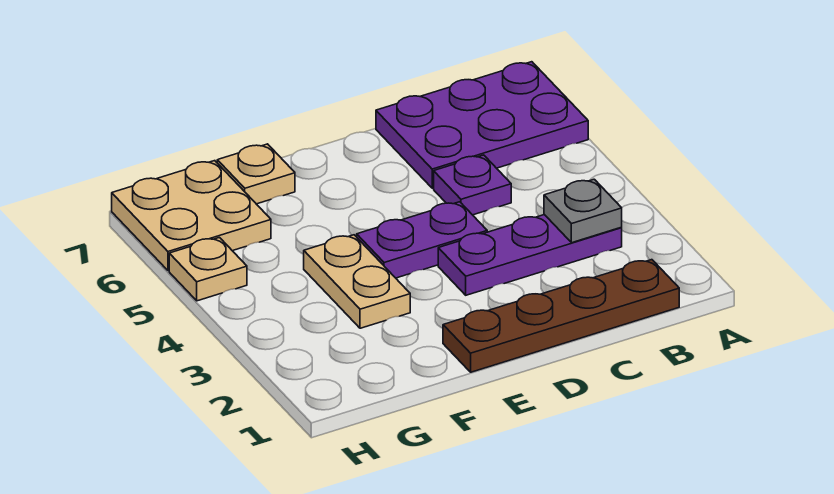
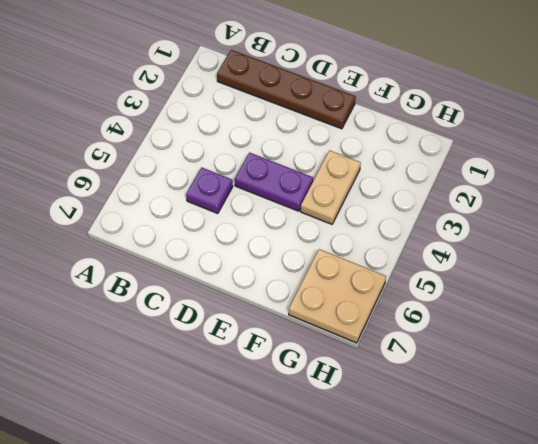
none -> purple plate A6:C7 level 1
none -> purple plate B3:D3 level 1

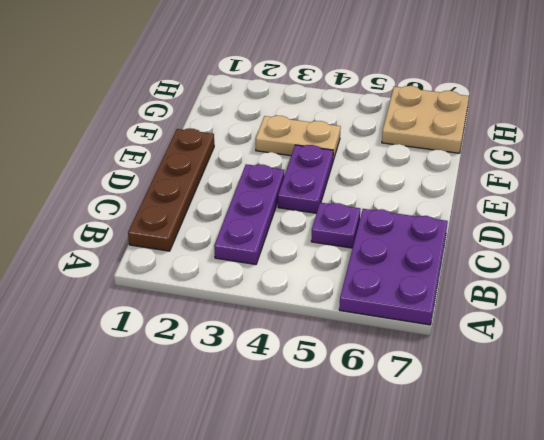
none -> tan plate F7 level 1
none -> tan plate H5 level 1

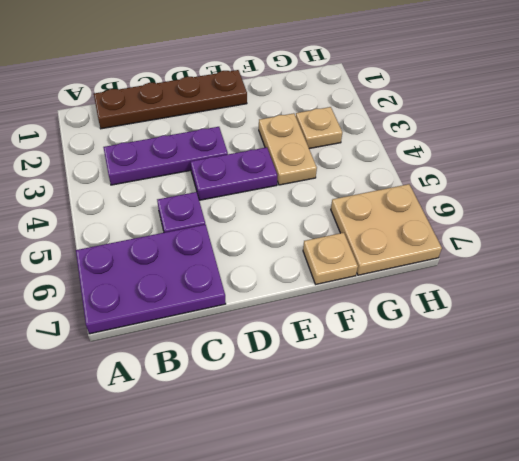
tan plate G3 level 1 -> tan plate H5 level 1
none -> grey plate B3 level 2

